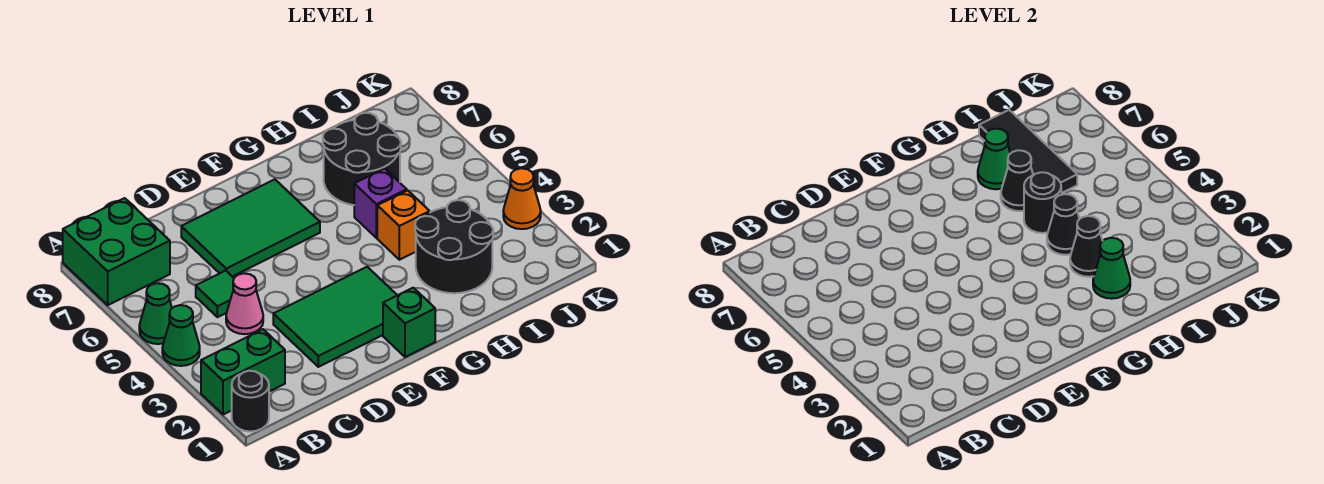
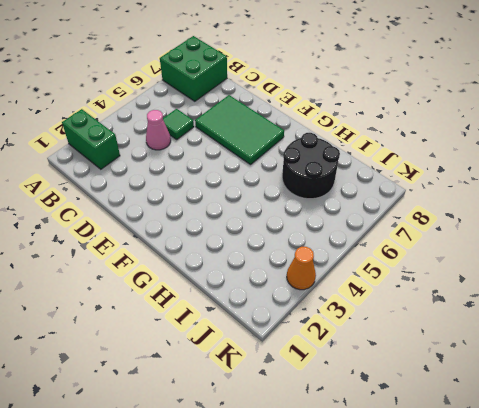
none -> black round brick A1 level 1
none -> green cone A4 level 1
none -> green cone A5 level 1

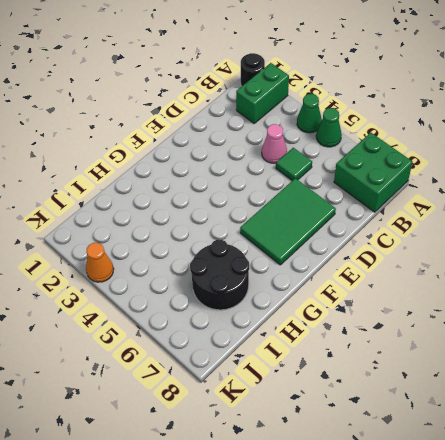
none -> green tile D2:F3 level 1
none -> green brick F1 level 1
none -> black round brick H2:I3 level 1

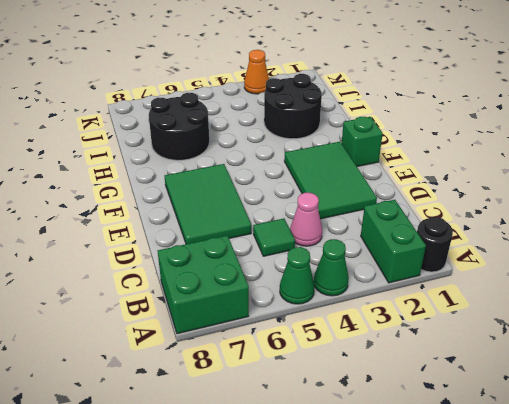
none -> orange brick H4 level 1
none -> purple brick H5 level 1
none -> green cone H2 level 2

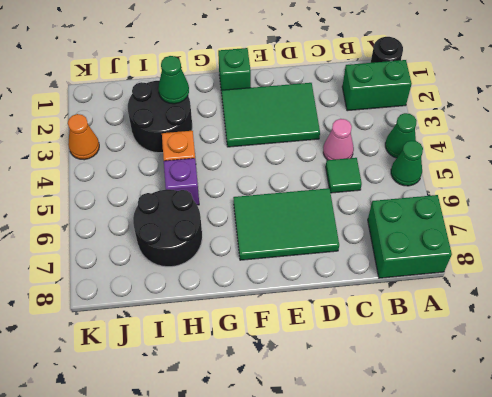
none -> black cone H3 level 2
none -> black cone H4 level 2
none -> black round brick H5 level 2

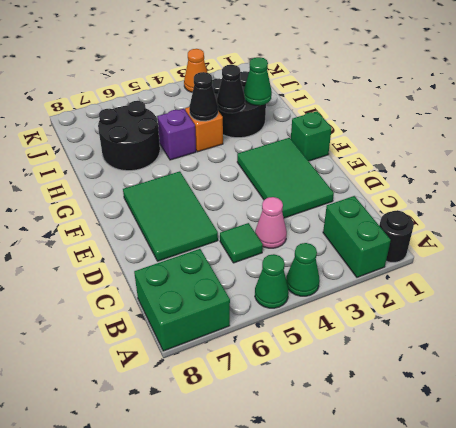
none -> black round brick H5 level 2
none -> black cone H6 level 2
none -> green cone H7 level 2

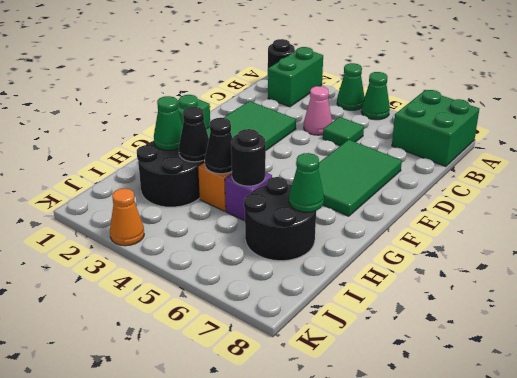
none -> black cone H6 level 2
none -> black tile I6:I8 level 2

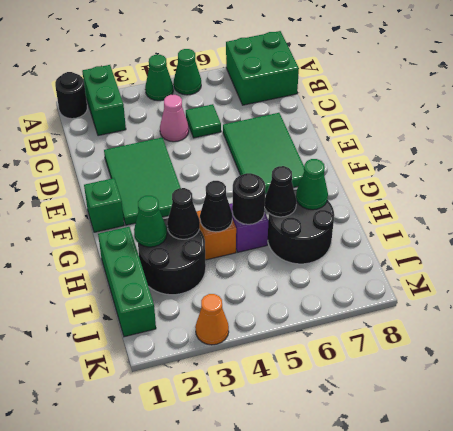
green brick H1:J1 level 1 -> none
none -> black tile I6:I8 level 2

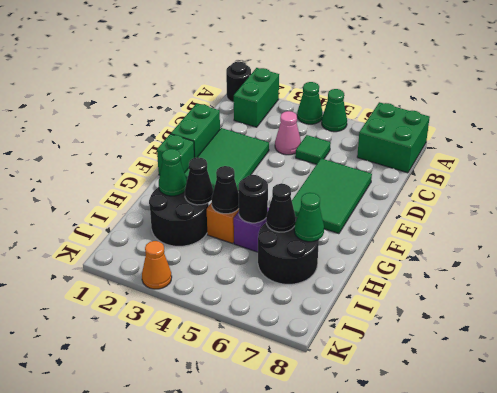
green brick D1:E1 level 1 -> none
none -> black tile I6:I8 level 2

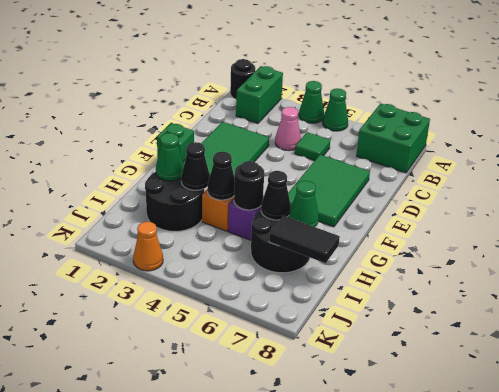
black tile I7:I8 level 2 -> black tile I6:I8 level 2

